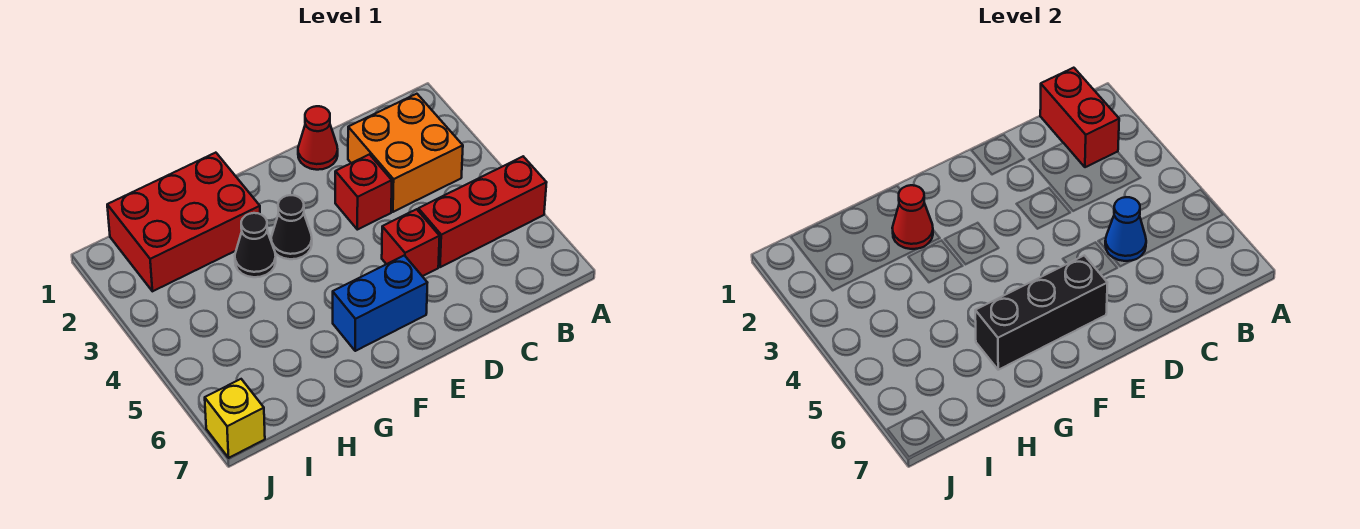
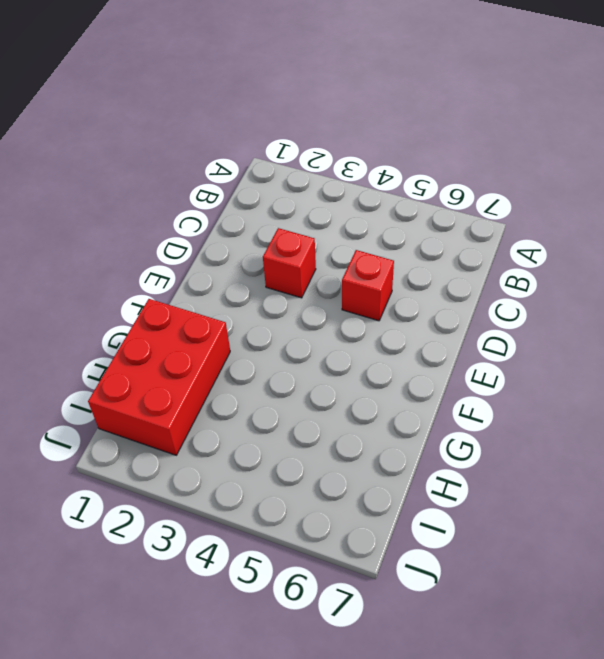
none -> red brick A5:C5 level 1
none -> orange brick B2:C3 level 1
none -> red cone D1 level 1

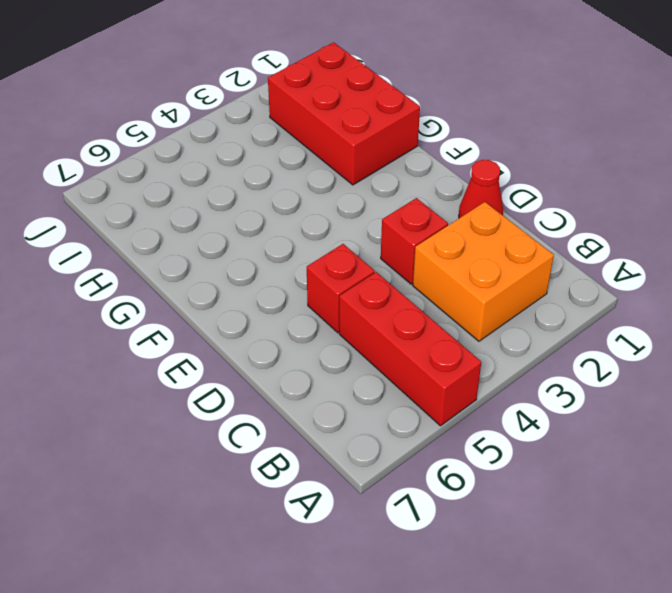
none -> blue brick E6:F6 level 1
none -> black cone F3 level 1
none -> black cone G3 level 1

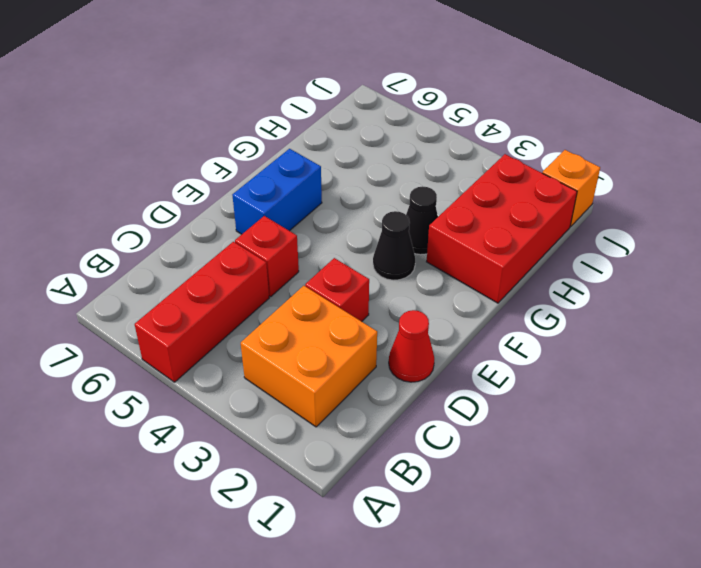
orange brick J1 level 1 -> none
none -> yellow brick J7 level 1
none -> red brick B1:B2 level 2
none -> blue cone C5 level 2

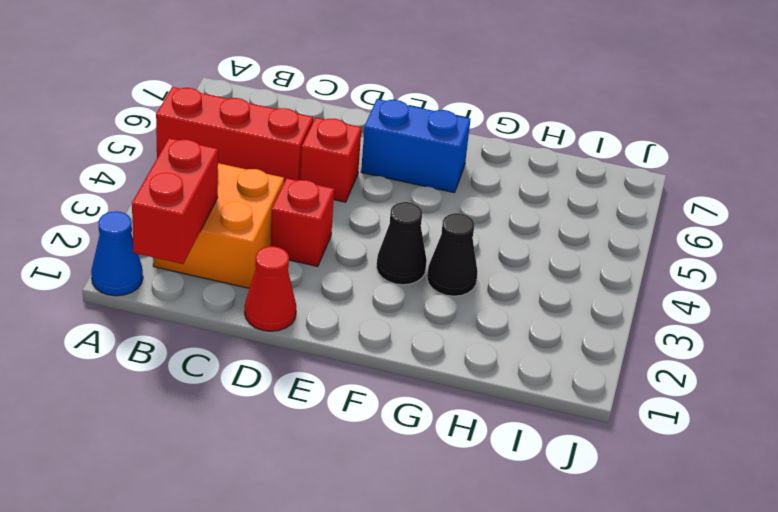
blue cone A1 level 1 -> blue cone C5 level 2
none -> red brick G1:I2 level 1
none -> yellow brick J7 level 1
none -> black brick E6:G6 level 2

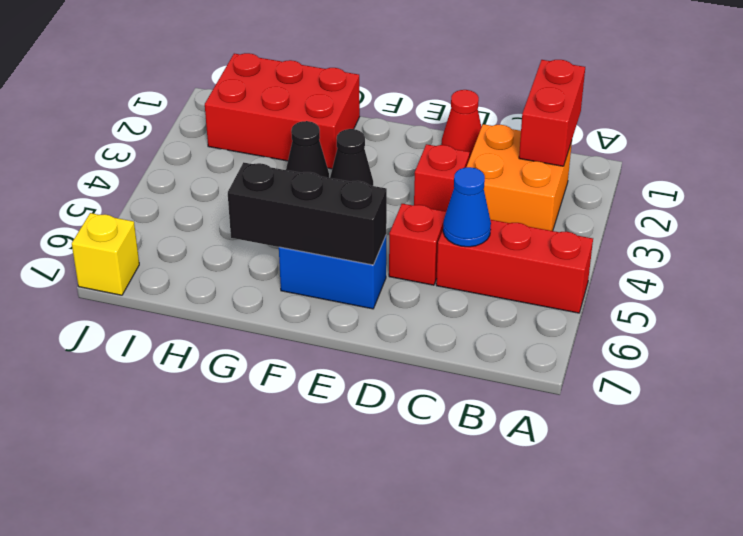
none -> red cone G2 level 2

